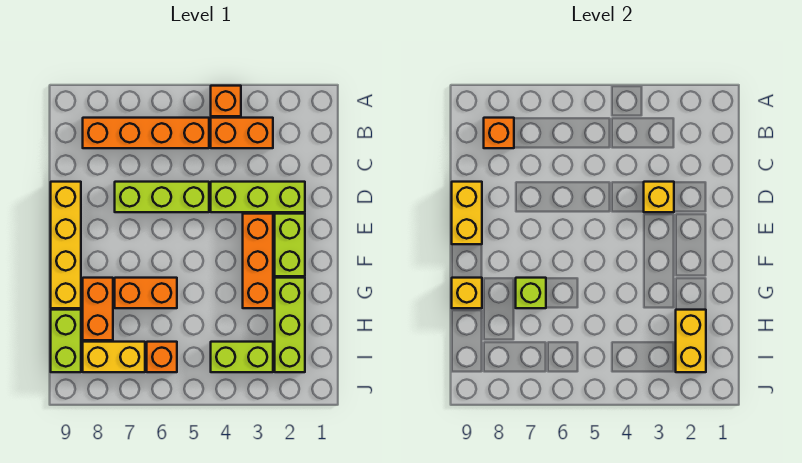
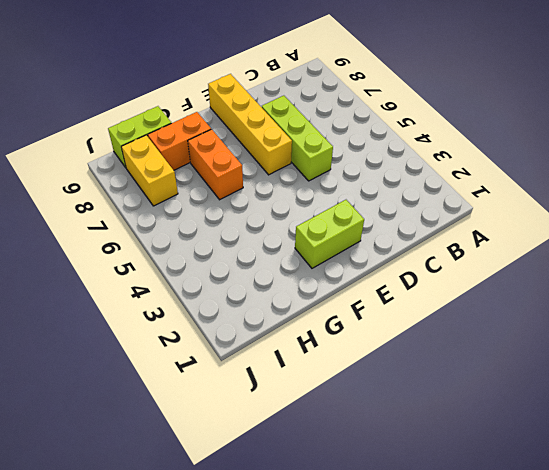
yellow brick E6:E9 level 1 -> yellow brick D9:G9 level 1
none -> orange brick A4 level 1
none -> orange brick B3:B4 level 1
none -> orange brick B5:B8 level 1

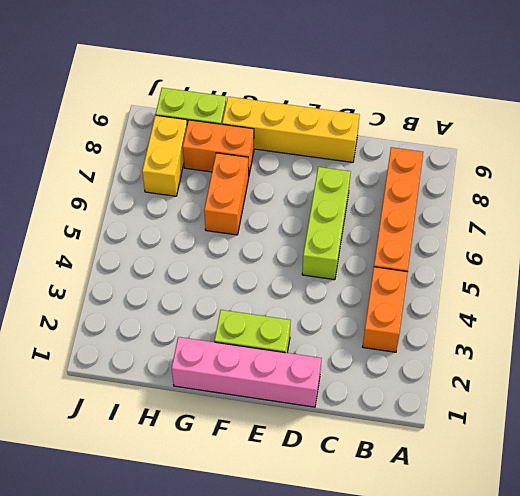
pink brick D1:G1 level 1 -> none
none -> orange brick A4 level 1
none -> lime brick D2:D4 level 1
none -> orange brick E3:G3 level 1

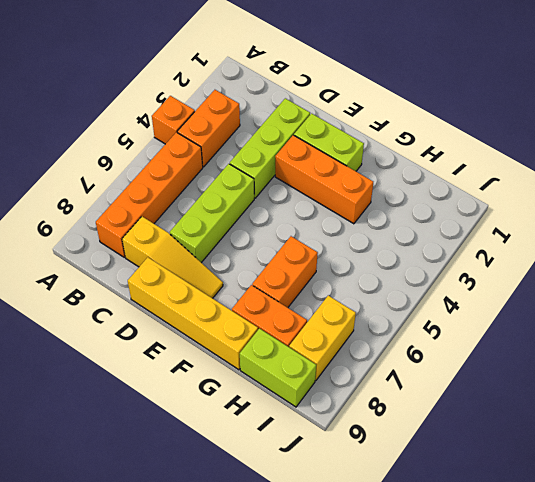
yellow slope C8:E8 level 1 top C -> none
none -> lime brick G2:I2 level 1
none -> lime brick I3:I4 level 1
none -> orange brick I6 level 1

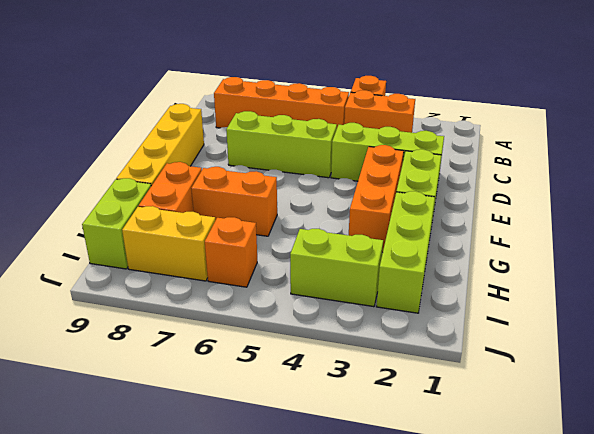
none -> orange brick B8 level 2
none -> yellow brick D3 level 2
none -> yellow brick D9:E9 level 2

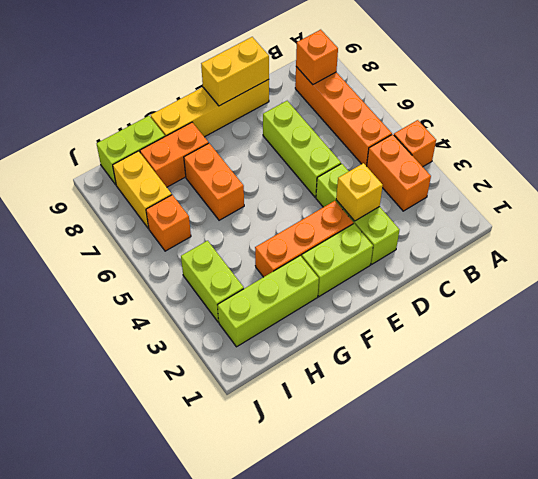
none -> lime brick G7 level 2
none -> yellow brick G9 level 2
none -> yellow brick H2:I2 level 2

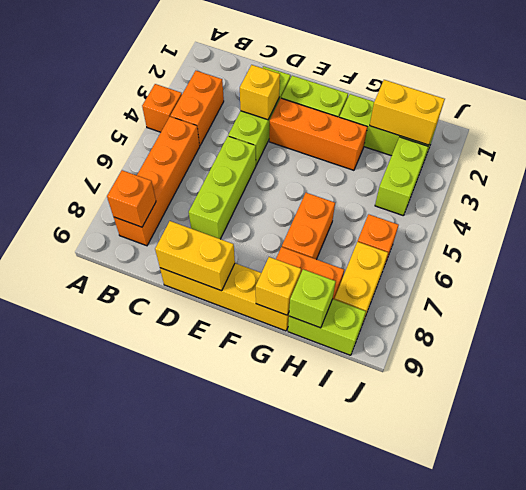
lime brick H9 level 2 -> lime brick G7 level 2

